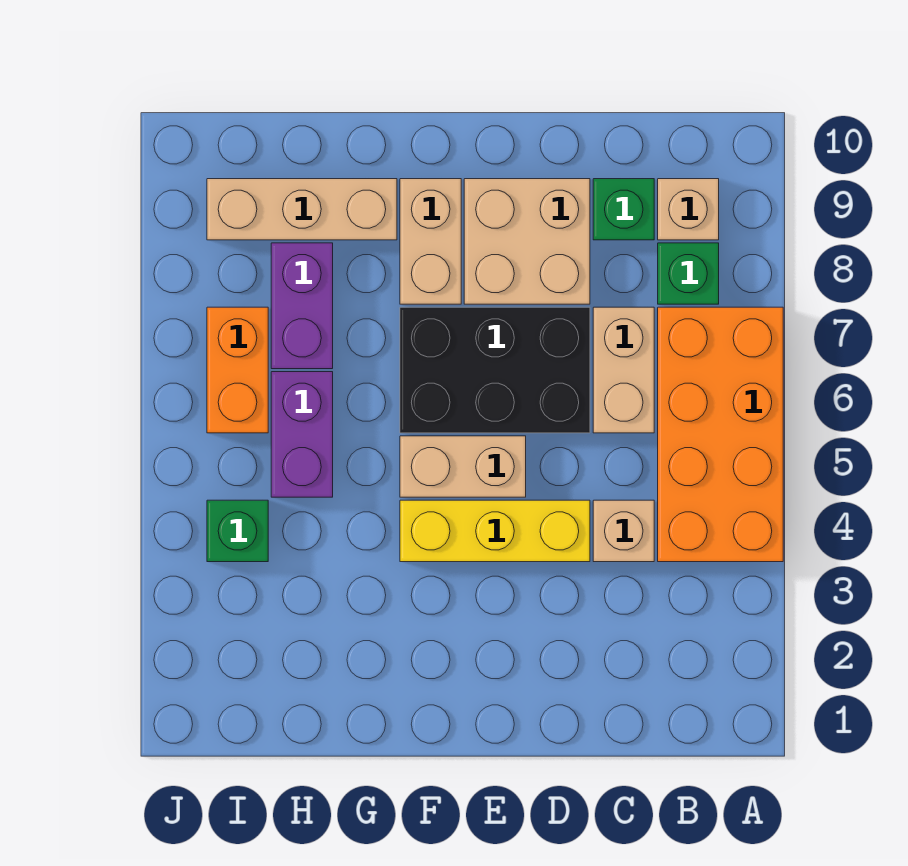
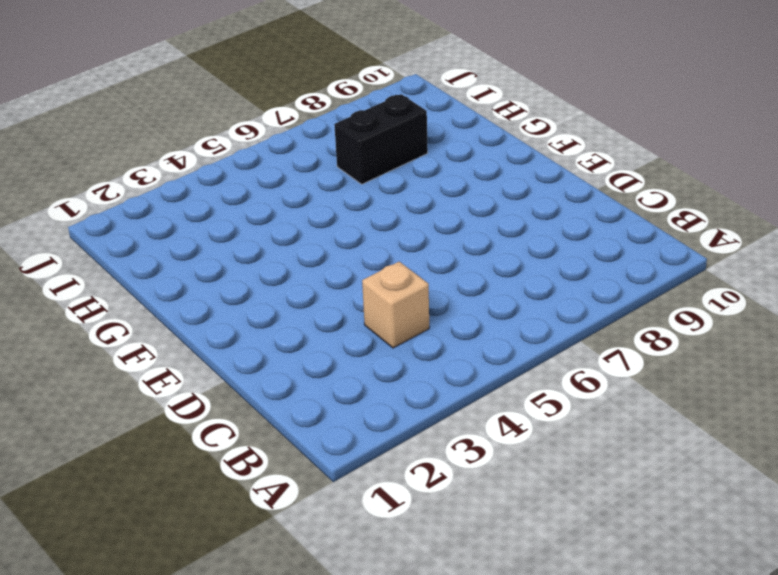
black brick H7:H8 level 1 -> purple brick H7:H8 level 1
none -> orange brick A4:B7 level 1
none -> green brick B8 level 1
none -> tan brick B9 level 1

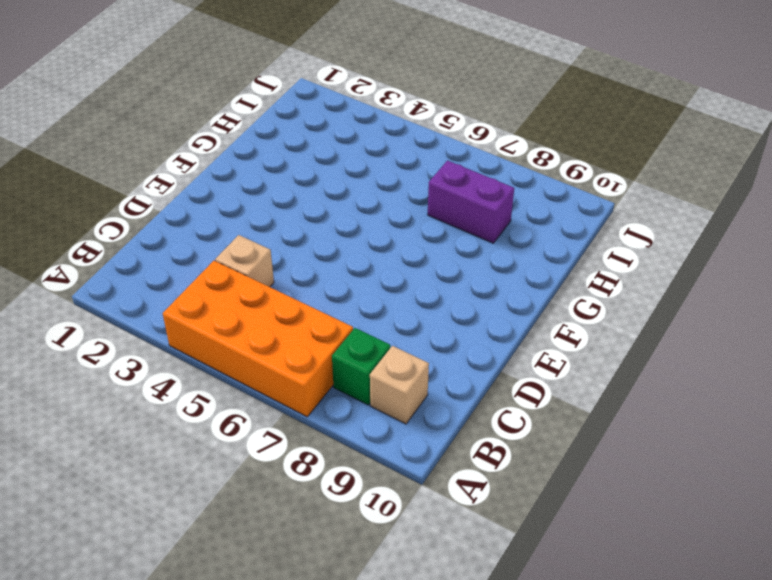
none -> tan brick C6:C7 level 1
none -> green brick C9 level 1
none -> yellow brick D4:F4 level 1

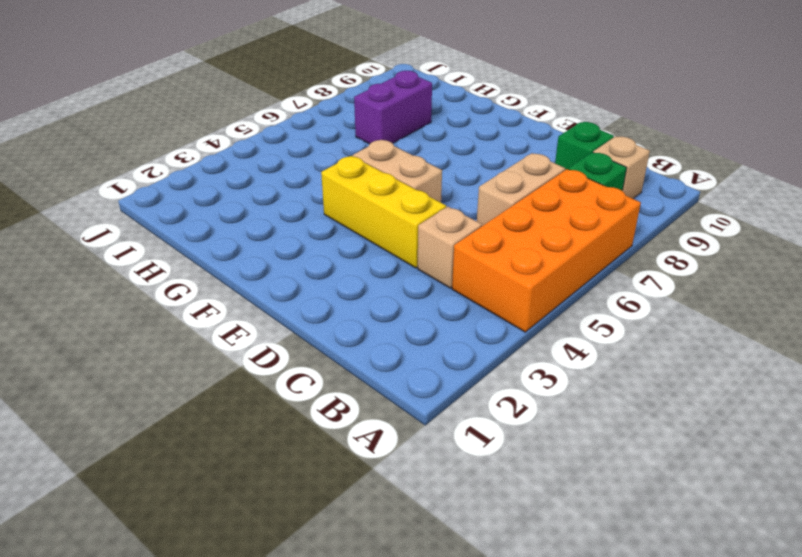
none -> black brick D6:F7 level 1
none -> tan brick D8:E9 level 1
none -> tan brick F8:F9 level 1

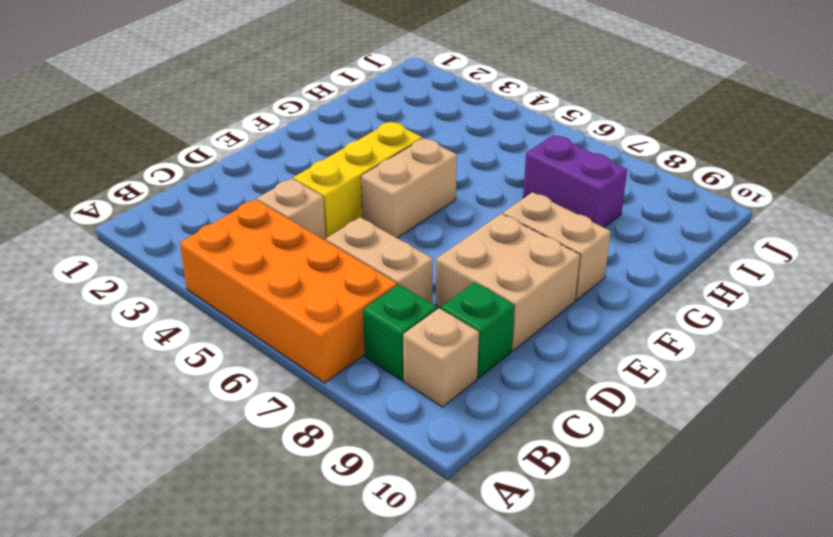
none -> black brick D6:F7 level 1
none -> tan brick G9:I9 level 1
none -> purple brick H5:H6 level 1

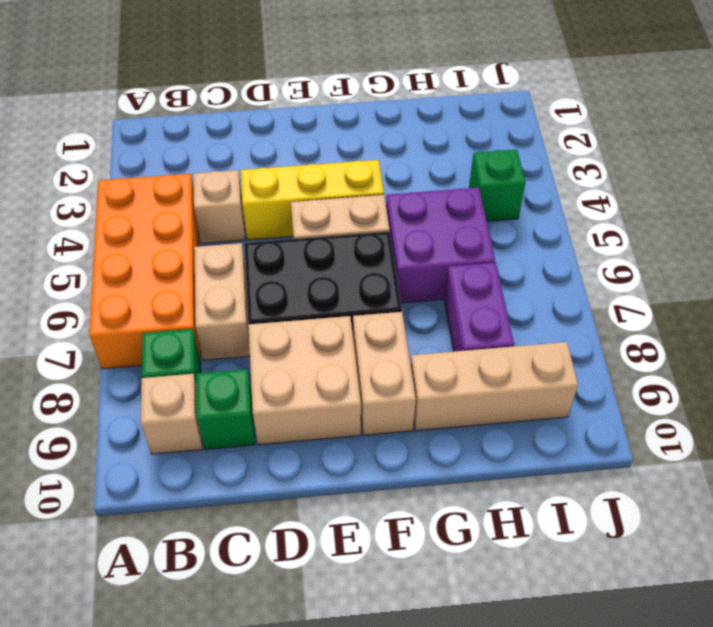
purple brick G5:H6 level 1 -> purple brick H5:H6 level 1
none -> orange brick I6:I7 level 1

